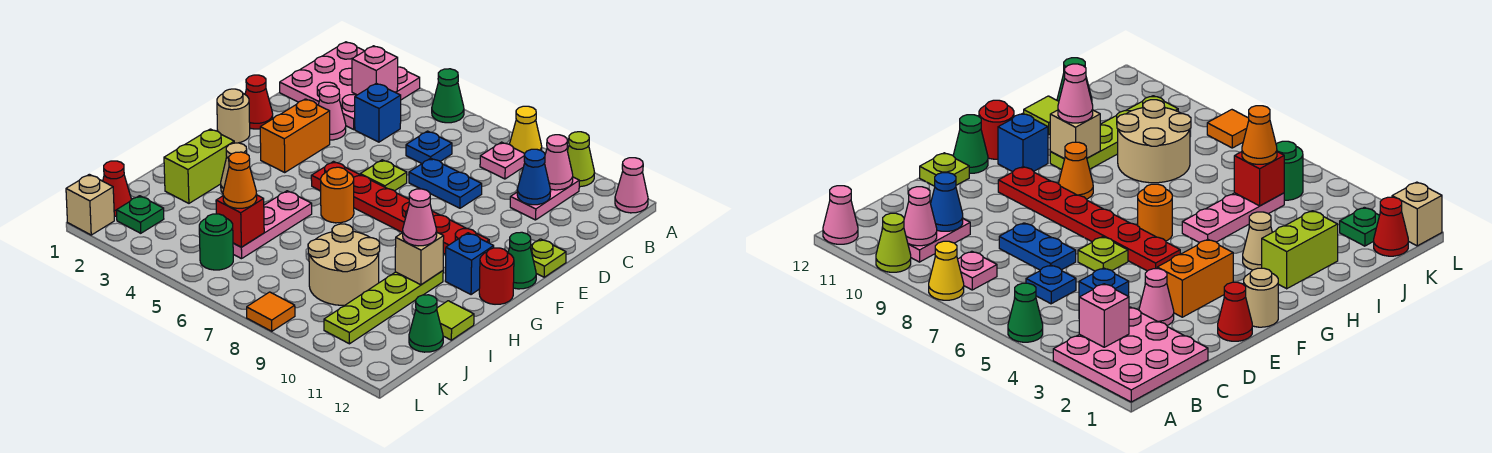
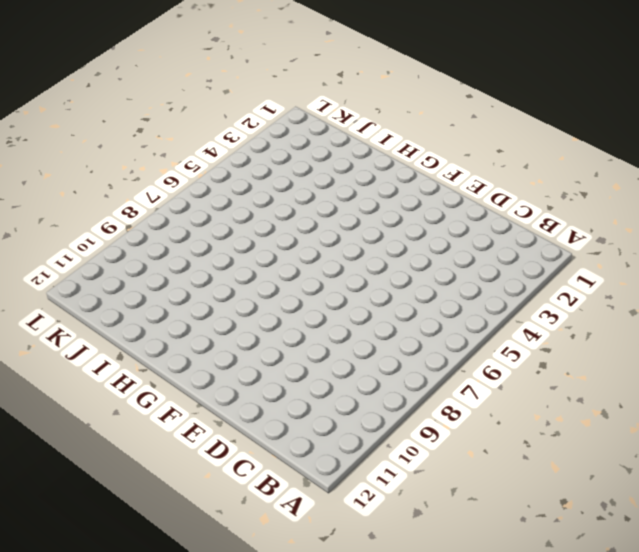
none -> pink plate A1:C3 level 1
none -> green cone A5 level 1
none -> yellow cone A8 level 1
none -> lime cone A10 level 1

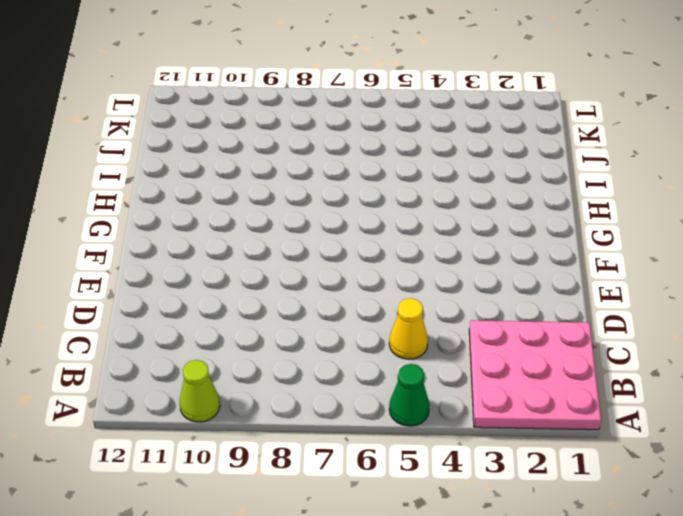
yellow cone C5 level 1 -> yellow cone A8 level 1
none -> pink cone A12 level 1
none -> pink plate B8 level 1
none -> pink plate B10:C10 level 1
none -> blue brick C4 level 1

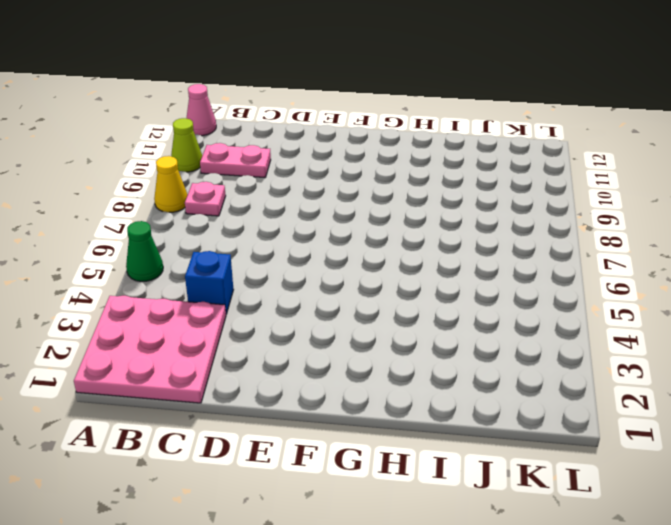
none -> blue plate C6 level 1
none -> pink cone D3 level 1
none -> blue plate D7:D8 level 1
none -> red cone E1 level 1

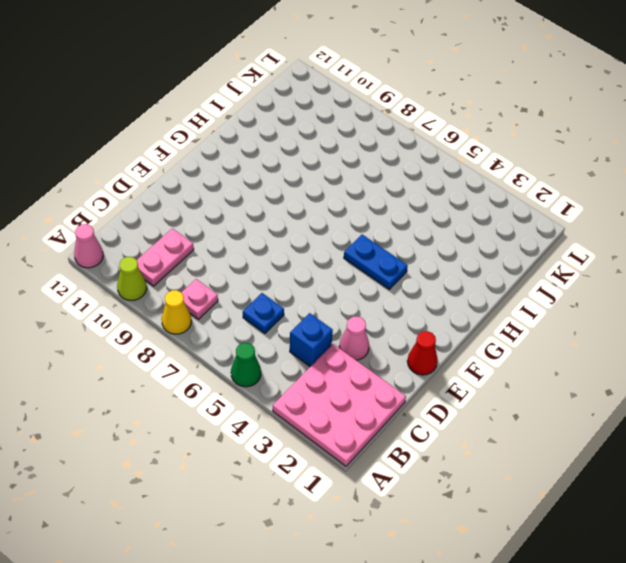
blue plate G4:G5 level 1 -> blue plate D7:D8 level 1
none -> orange brick E3:F3 level 1
none -> lime plate E6 level 1
none -> lime plate E12 level 1
none -> tan round brick F1 level 1

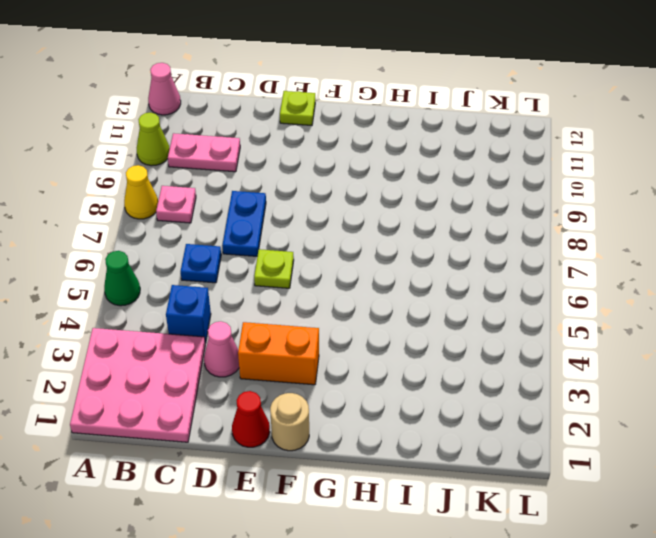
none -> red plate F5:F10 level 1
none -> green cone F12 level 1
none -> orange round brick G6 level 1
none -> orange cone G9 level 1

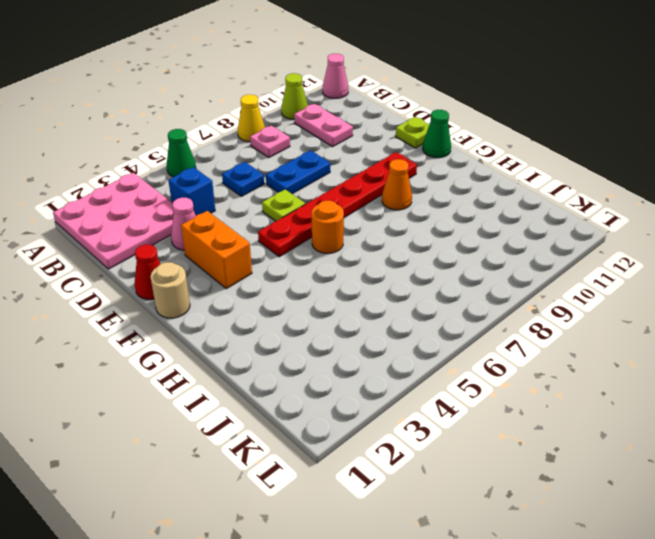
none -> blue brick G11 level 1
none -> red round brick G12 level 1
none -> lime brick H2:I2 level 1
none -> tan cone H3 level 1

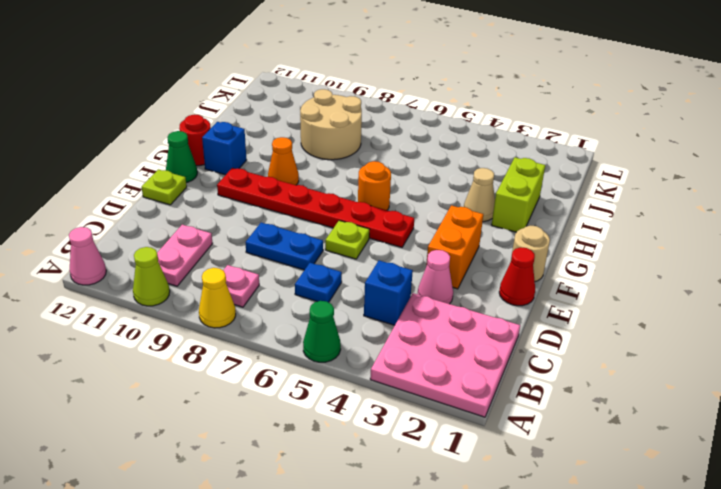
none -> pink plate H5:J5 level 1
none -> lime plate H10:K10 level 1
none -> lime tile I12 level 1
none -> green cone J12 level 1

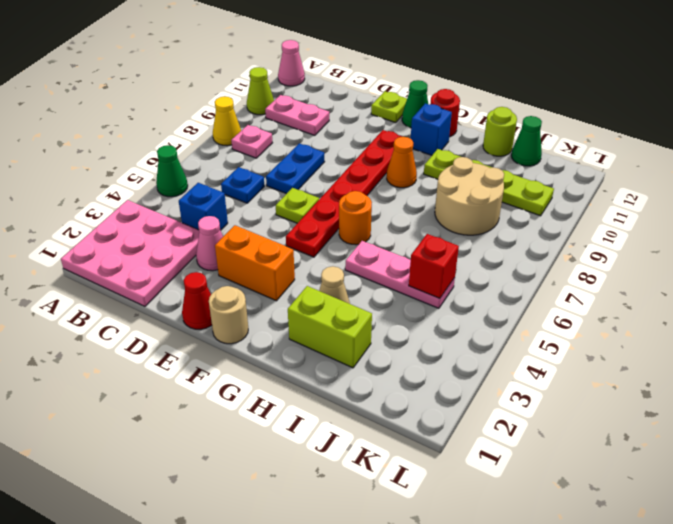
lime round brick I12 level 1 -> lime tile I12 level 1
none -> red cone K1 level 1
none -> green plate K2 level 1
none -> green round brick K5 level 1
none -> tan brick L1 level 1

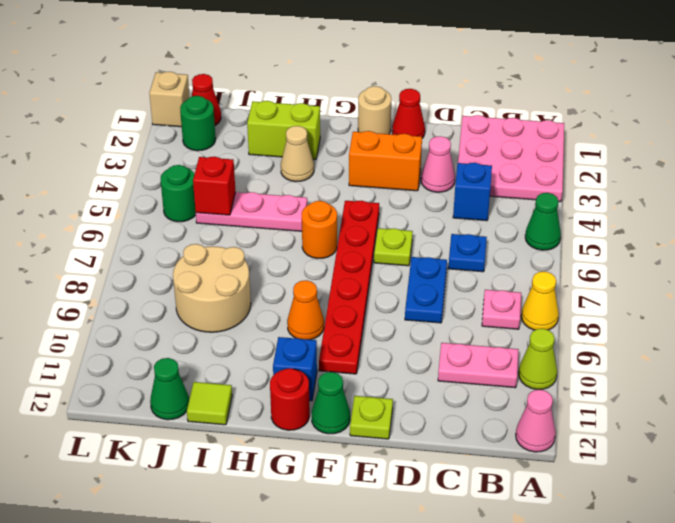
green round brick K2 level 1 -> green plate K2 level 1
none -> lime plate H10:K10 level 1
none -> orange tile L8 level 1
none -> pink brick B3 level 2
none -> pink cone B10 level 2

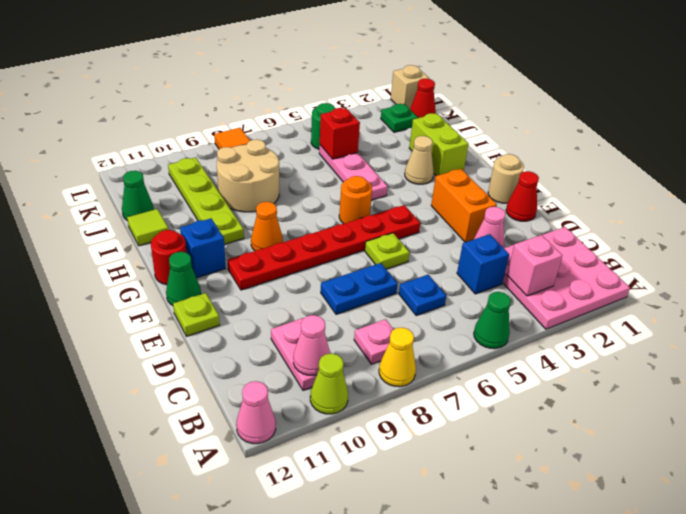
none -> blue cone C10 level 2
none -> tan brick H10 level 2
none -> pink cone H10 level 3
none -> orange cone J5 level 3

